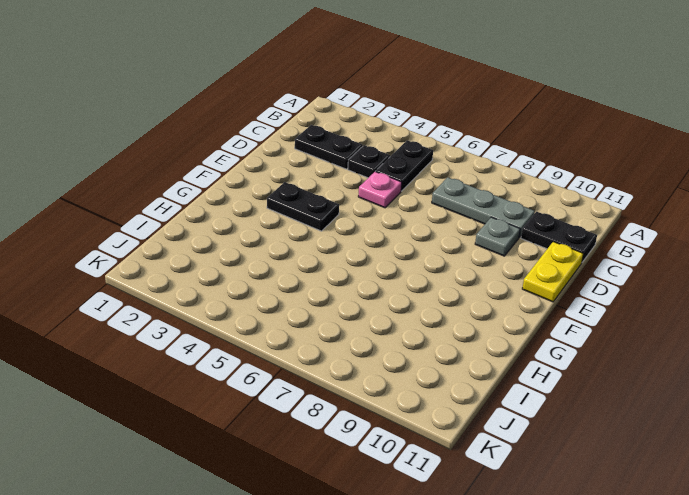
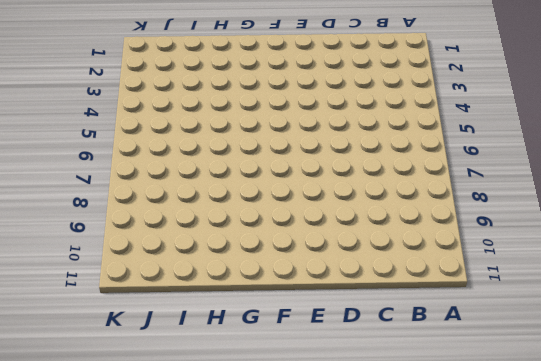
none -> black plate B5:C5 level 1
none -> black plate C2:C3 level 1

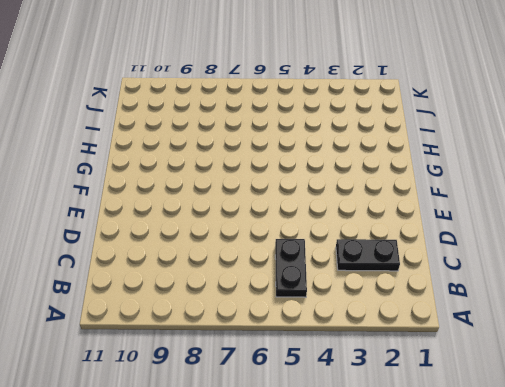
none -> black plate C4 level 1
none -> grey plate C7:C9 level 1

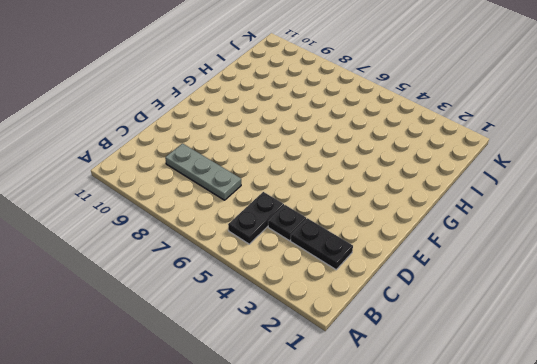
none -> black plate C10:C11 level 1
none -> pink plate D5 level 1

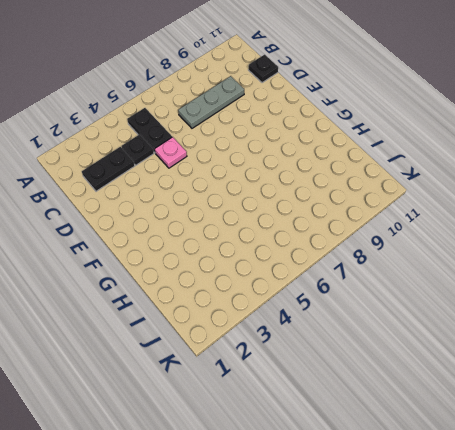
black plate C11 level 1 -> black plate C10:C11 level 1
none -> grey plate D9 level 1
none -> yellow plate D11:E11 level 1

